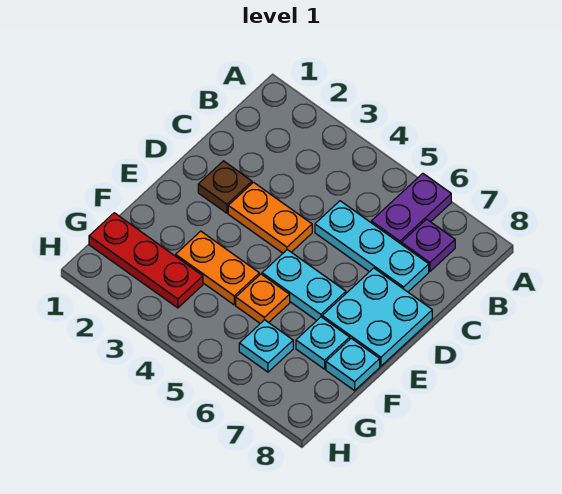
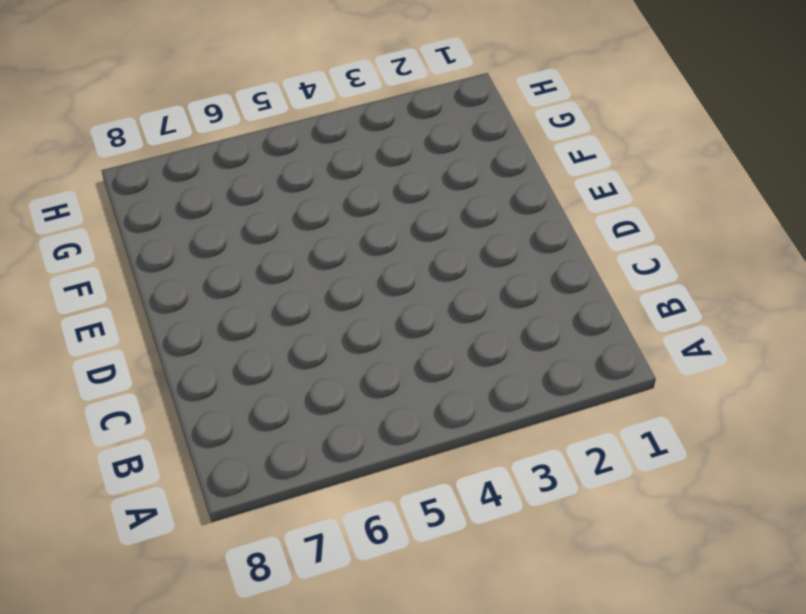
none -> purple plate A6:B6 level 1
none -> purple plate B7 level 1
none -> cyan plate C5:C7 level 1

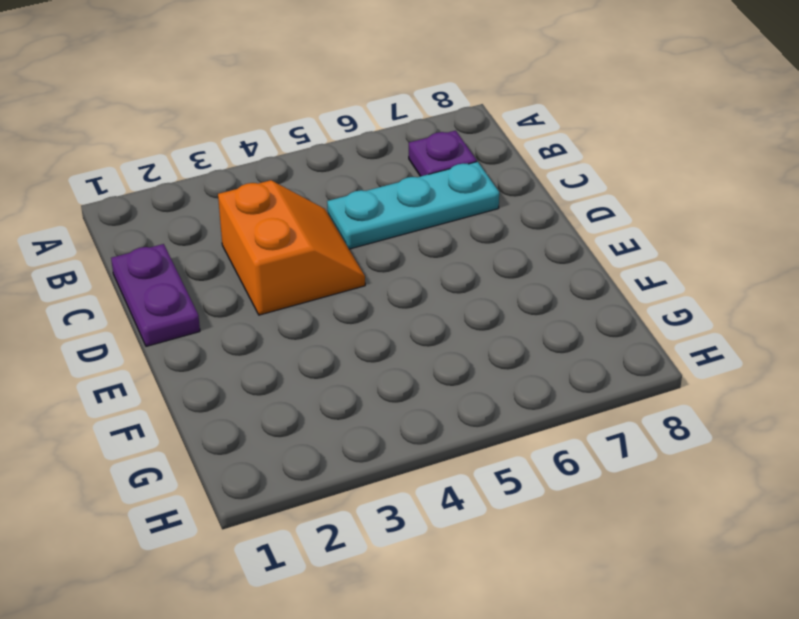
purple plate C1:D1 level 1 -> purple plate A6:B6 level 1
orange slope C3:D4 level 1 top 3 -> orange plate D3:D4 level 1
none -> brown plate D2 level 1
none -> cyan plate D7:E8 level 1
none -> cyan plate E5:E6 level 1

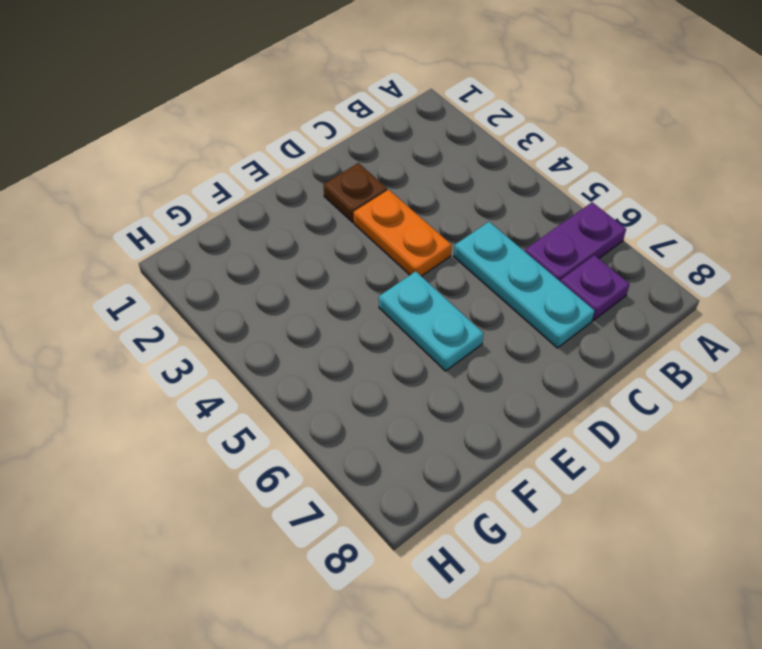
none -> cyan plate D7:E8 level 1
none -> orange plate F3:F4 level 1
none -> orange plate F5 level 1

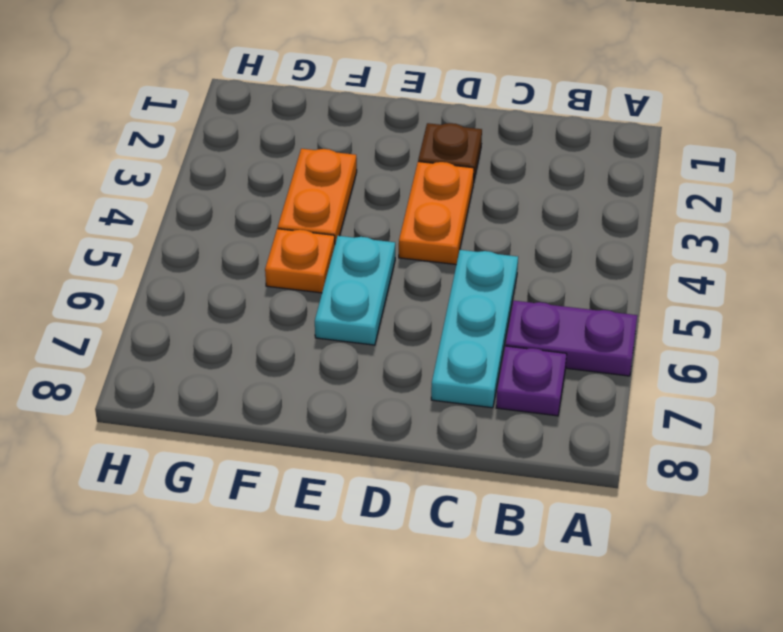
none -> cyan plate D7:E8 level 1
none -> cyan plate F7 level 1
none -> cyan plate F8 level 1

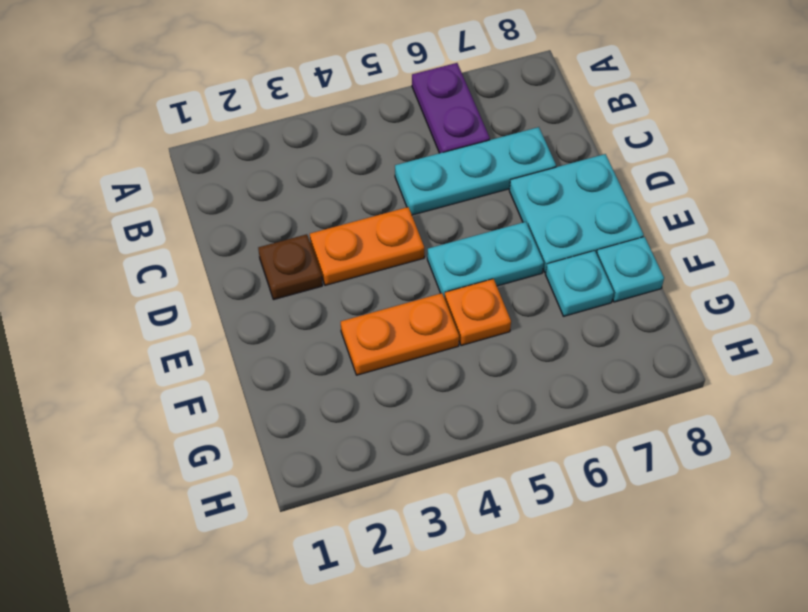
none -> purple plate B7 level 1
none -> red plate G1:G3 level 1
none -> cyan plate G6 level 1

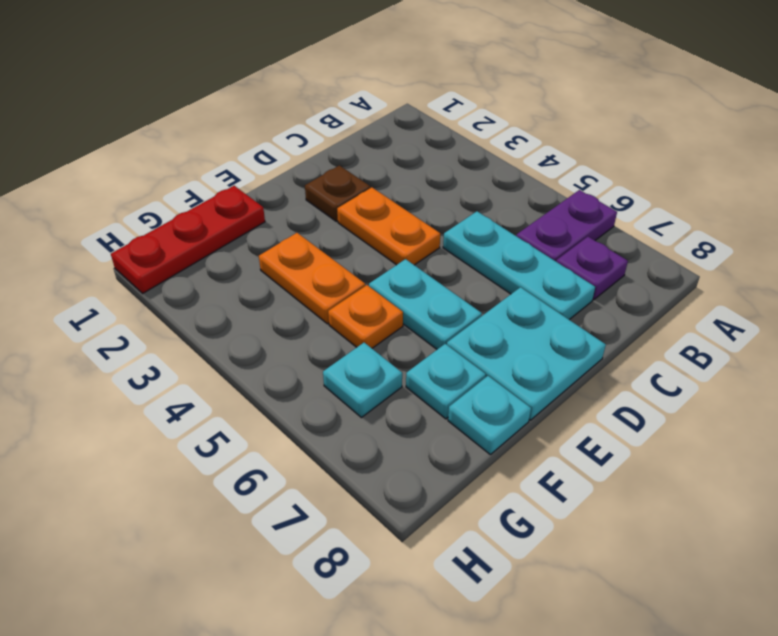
red plate F1:H1 level 1 -> red plate G1:G3 level 1

